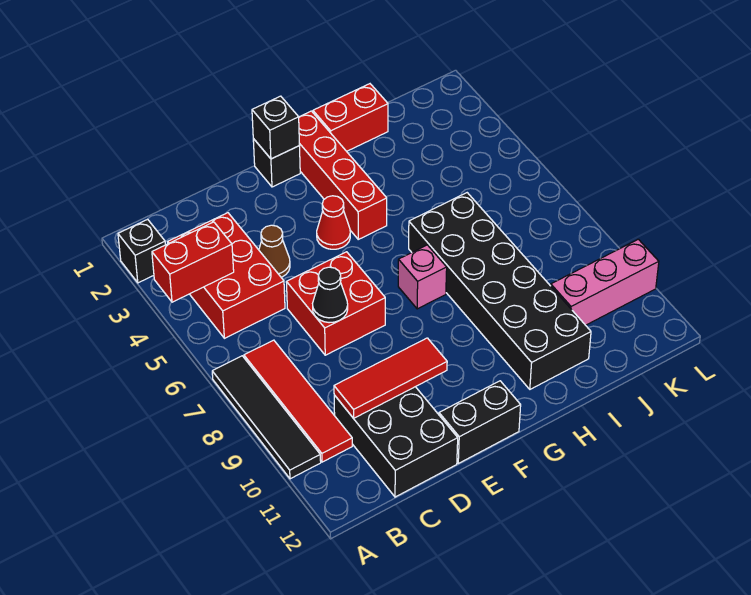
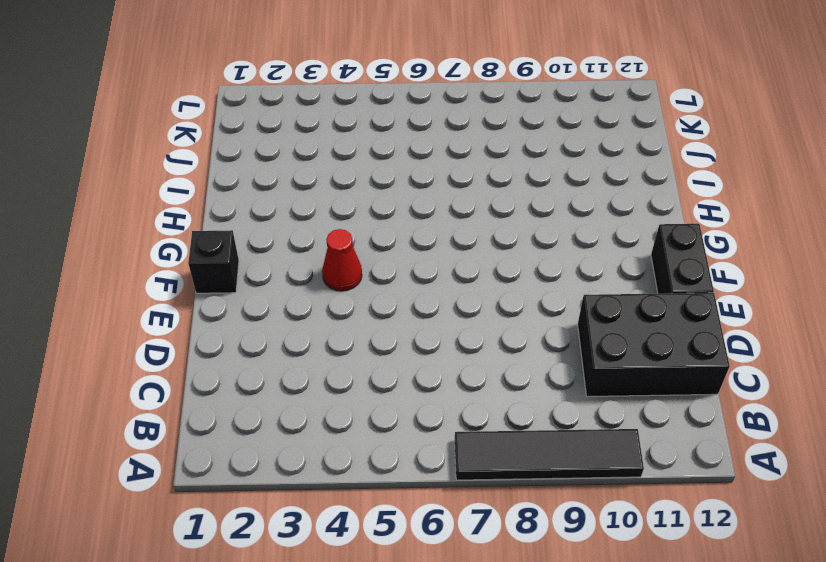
none -> black brick A2 level 1
none -> red brick B3:C5 level 1
none -> red tile B7:B10 level 1

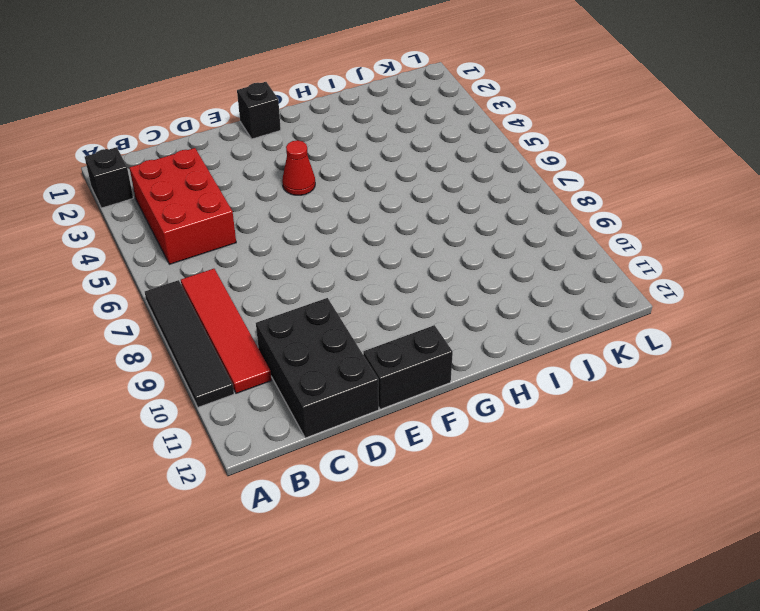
none -> brown cone D4 level 1
none -> red brick D6:E7 level 1
none -> red brick G1:G4 level 1

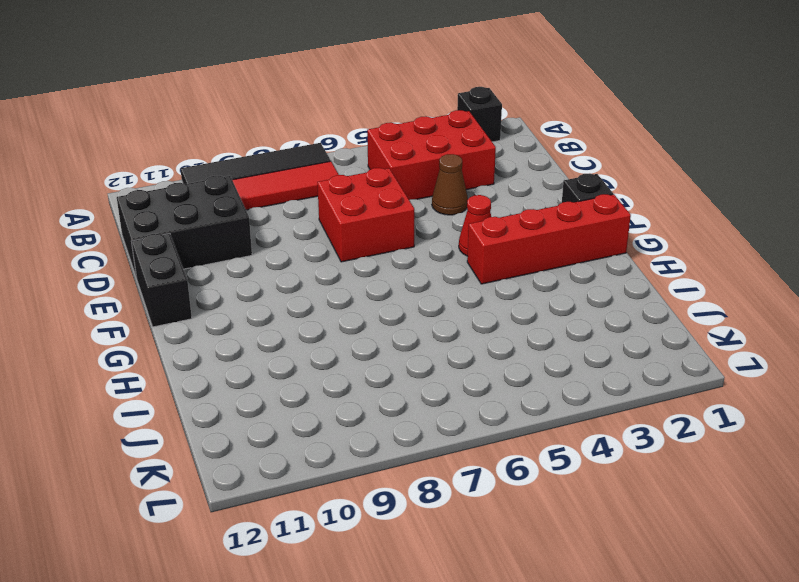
none -> pink brick G7 level 1
none -> red brick H1:I1 level 1
none -> black brick H6:I11 level 1

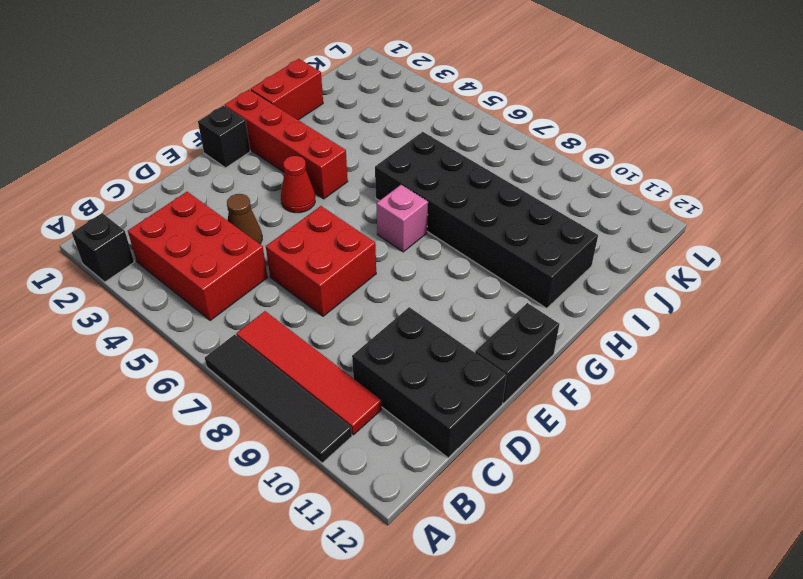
none -> pink brick J10:L10 level 1
none -> red brick A4:B4 level 2
none -> red tile C10:E10 level 2

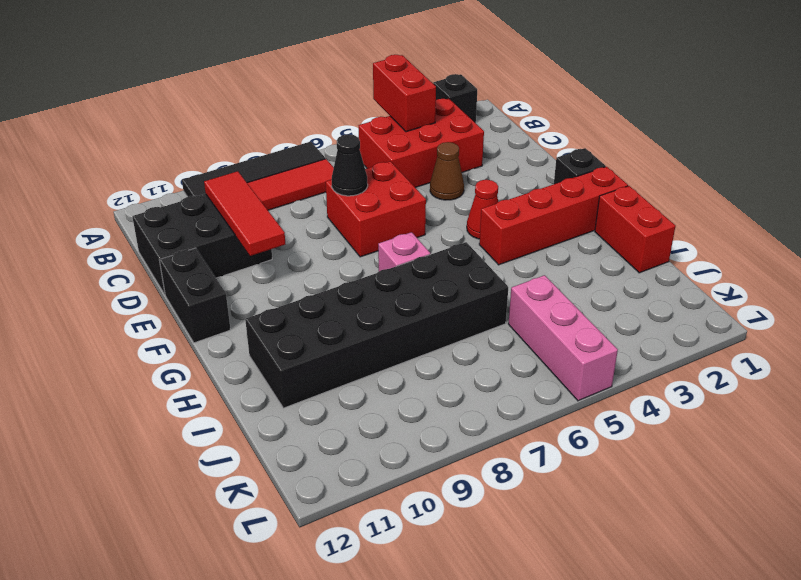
pink brick J5:L5 level 1 -> pink brick J10:L10 level 1
none -> black brick F1 level 2

